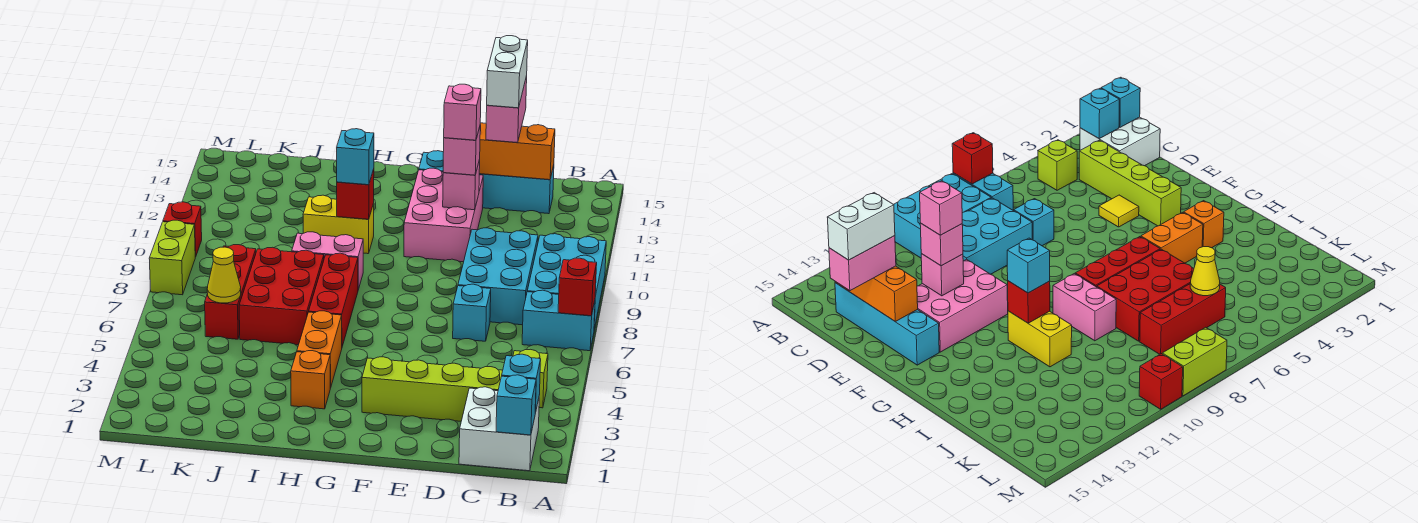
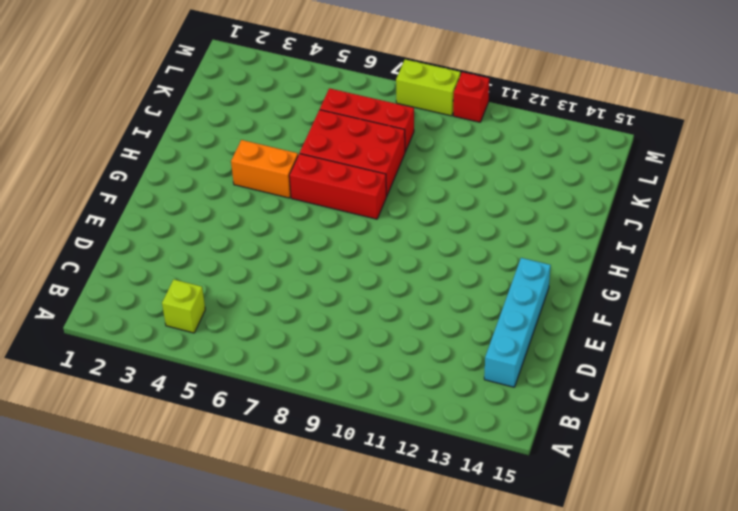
none -> cyan brick A7:B7 level 1
none -> cyan brick A8:B10 level 1
none -> white brick B1:C2 level 1
none -> lime brick C3:F3 level 1

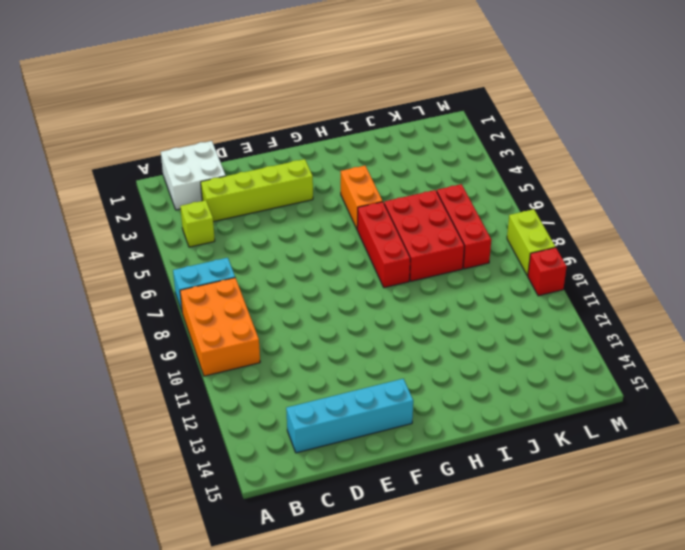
orange brick A8:B10 level 1 -> cyan brick A8:B10 level 1
none -> cyan brick C8:D10 level 1
none -> cyan brick D7 level 1
none -> yellow tile E4 level 1
none -> pink brick E11:F13 level 1

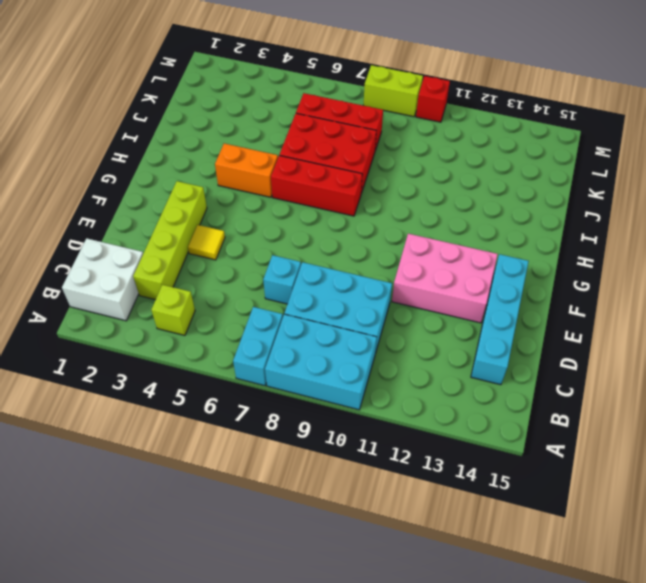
none -> orange brick H3 level 1
none -> pink brick H9:I9 level 1
none -> yellow brick H11:I11 level 1
none -> red brick A7 level 2

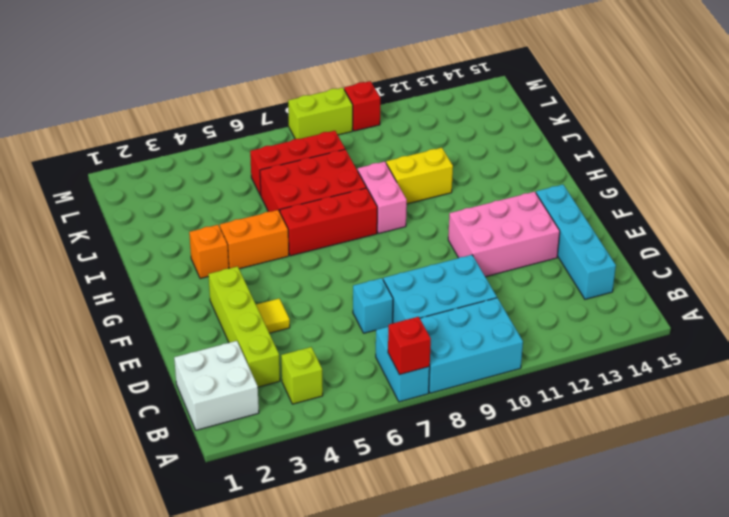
yellow brick I10:I11 level 1 -> yellow brick H11:I11 level 1
none -> cyan brick B1 level 2
none -> cyan brick B2 level 2
none -> orange brick C14:E14 level 2
none -> pink brick E12 level 2

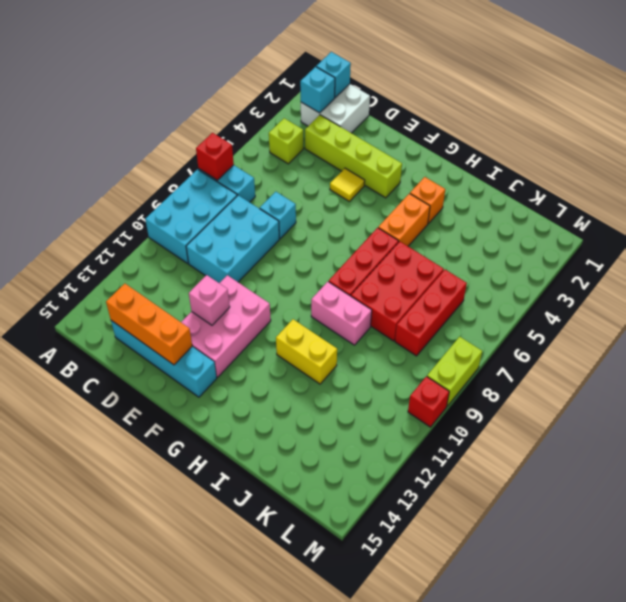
none -> red brick H11 level 2
none -> yellow cone K6 level 2
none -> pink brick D14:D15 level 3
none -> pink brick E12 level 3

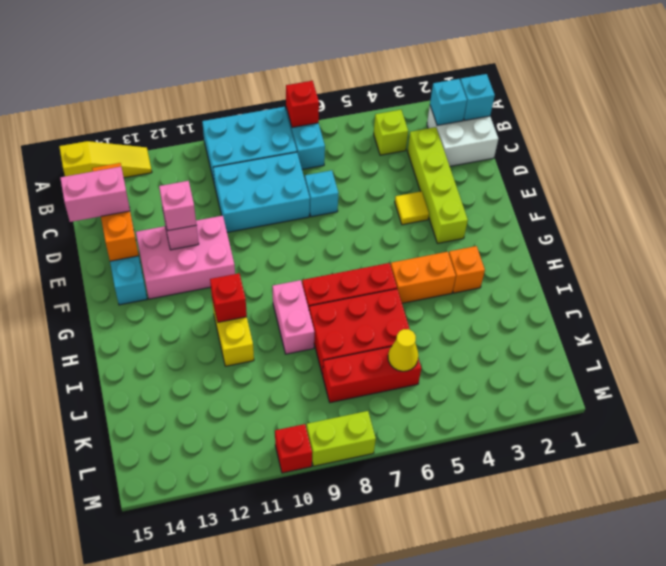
yellow slope A13:A15 level 1 top 15 -> none
none -> cyan brick H11 level 3
none -> white brick D14:D15 level 4
none -> pink brick E12 level 4

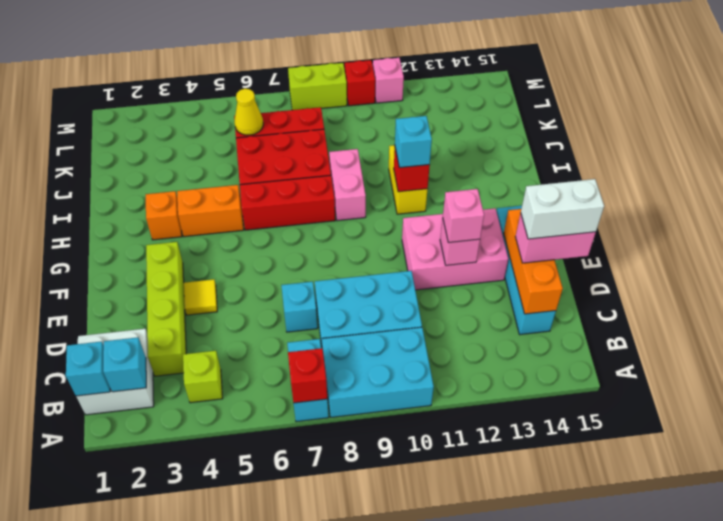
pink brick M11 level 1 -> pink brick E12 level 4

